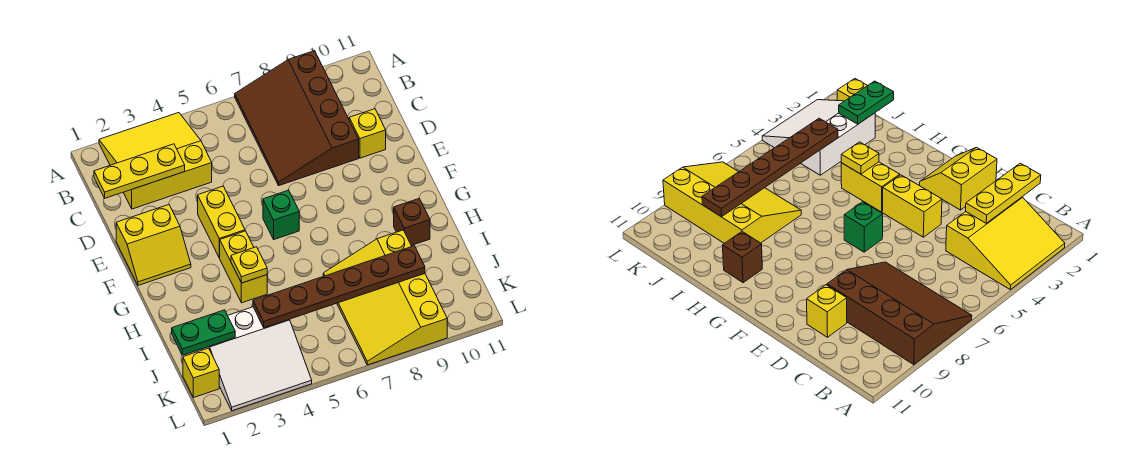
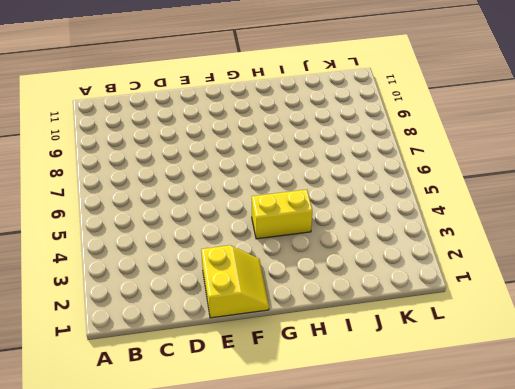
none -> yellow slope A2:C4 level 1 top C
none -> brown slope A7:D9 level 1 top 9
none -> yellow brick D10 level 1

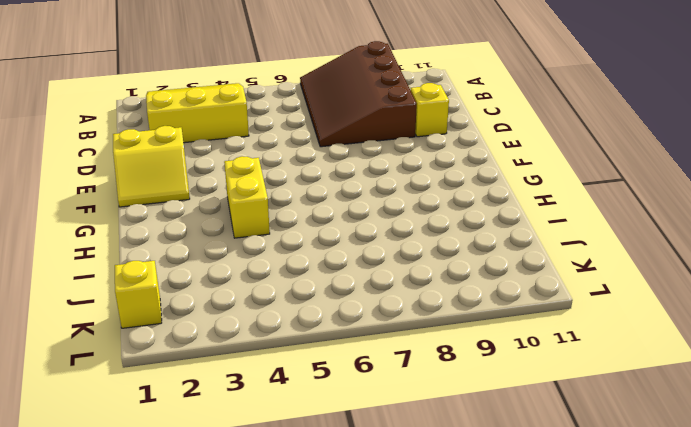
none -> yellow brick E4:F4 level 1
none -> green brick F6 level 1
none -> brown brick H10 level 1

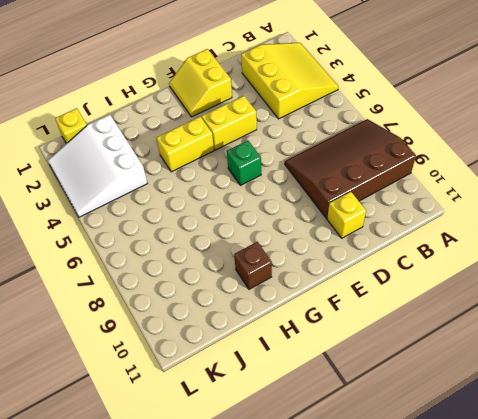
none -> yellow slope I7:L9 level 1 top 9
none -> yellow plate C1:C3 level 2
none -> yellow plate H4 level 2

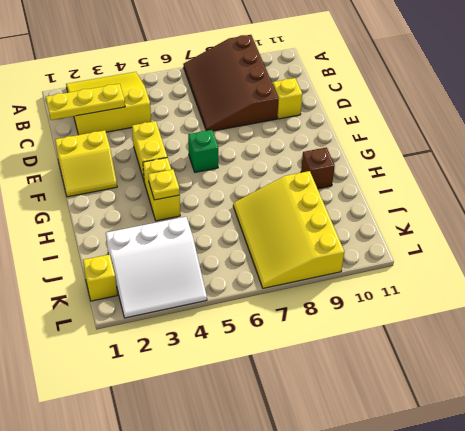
none -> green plate J1:J2 level 2
none -> brown plate J4:J9 level 2

